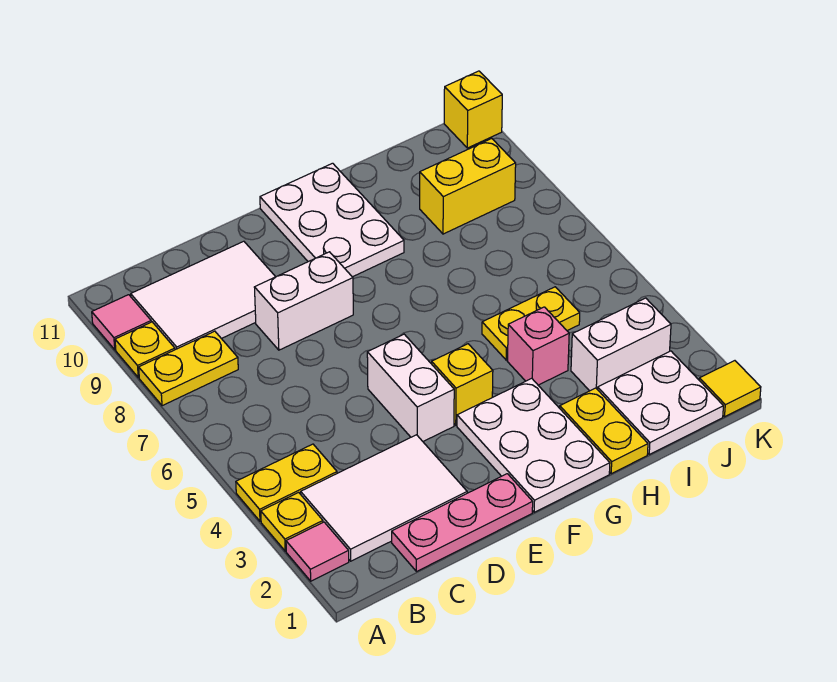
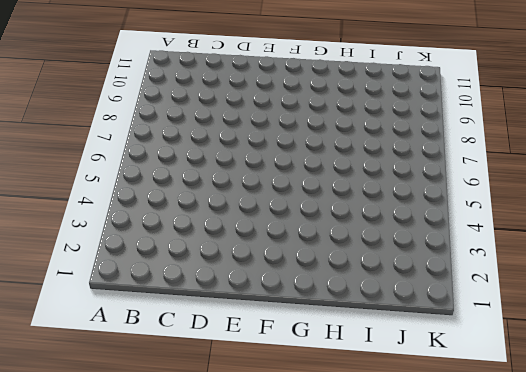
none -> pink tile A2 level 1
none -> yellow plate A3 level 1
none -> yellow plate A4:B4 level 1

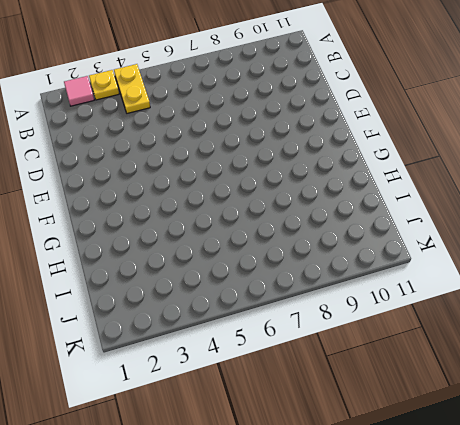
none -> yellow plate A8:B8 level 1
none -> yellow plate A9 level 1
none -> pink tile A10 level 1

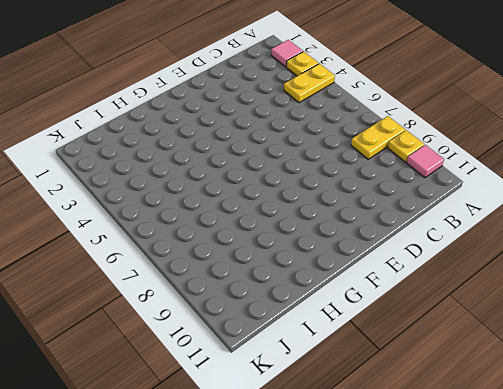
none -> white tile B2:D3 level 1
none -> white tile B9:D10 level 1
none -> pink plate C1:E1 level 1

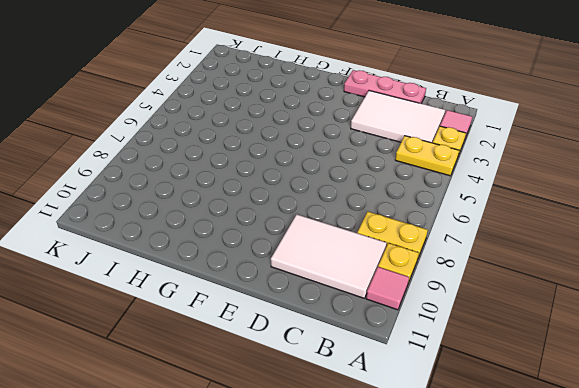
none -> white brick D8:E8 level 1
none -> white brick E4:E5 level 1
none -> white plate F1:G3 level 1

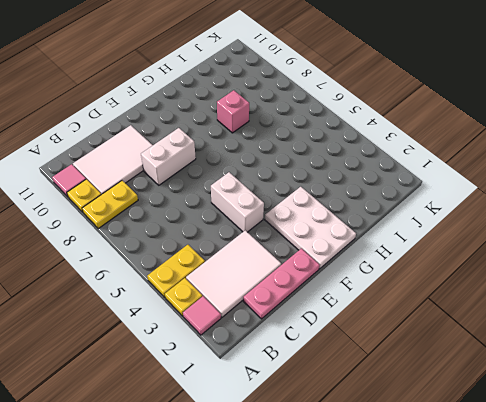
pink brick H8 level 1 -> pink brick H4 level 1
none -> yellow brick F4 level 1
none -> white plate F9:G11 level 1
none -> yellow plate H1:H2 level 1

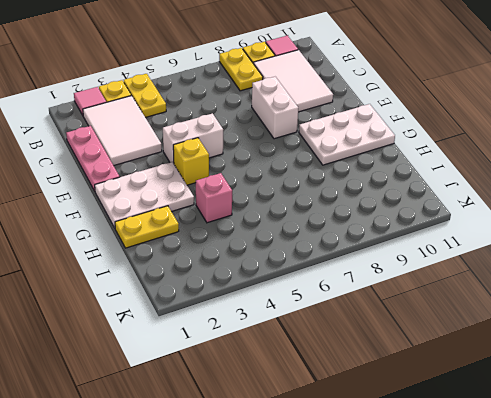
none -> yellow plate H5:I5 level 1
none -> white plate I1:J2 level 1
none -> white brick I3:J3 level 1

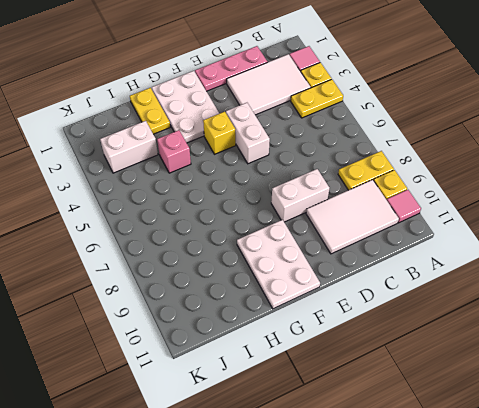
none -> yellow plate H5:I5 level 1
none -> white plate I1:J2 level 1
none -> yellow brick I9:J9 level 1

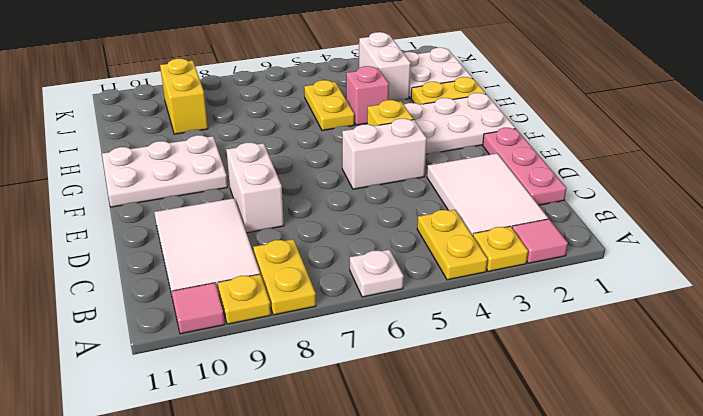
white plate A6 level 1 -> none
none -> yellow tile K1 level 1
none -> yellow brick K11 level 1

